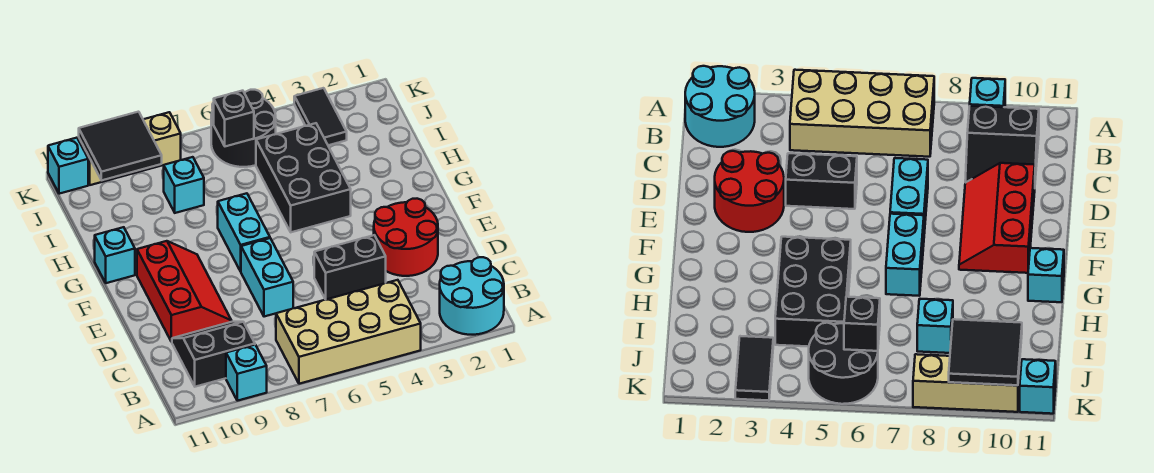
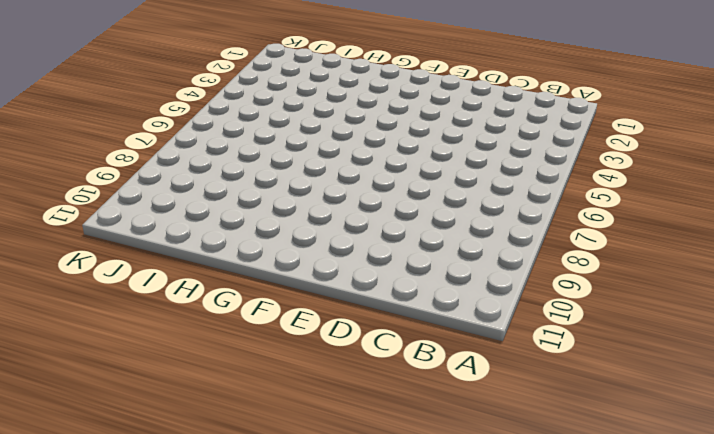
none -> cyan round brick A1:B2 level 1
none -> tan brick A4:B7 level 1
none -> cyan brick A9 level 1

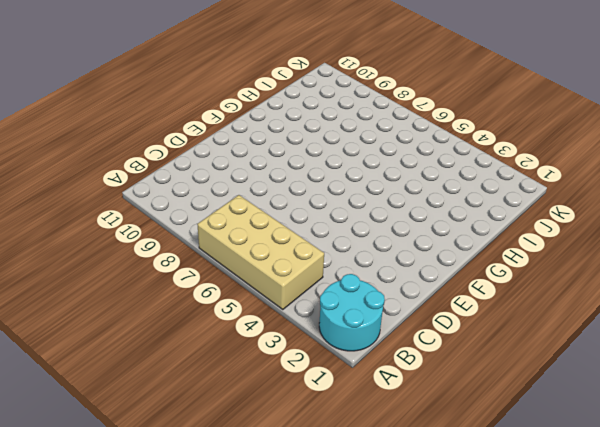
none -> cyan brick A9 level 1
none -> black slope B9:C10 level 1 top B
none -> red round brick D2:E3 level 1

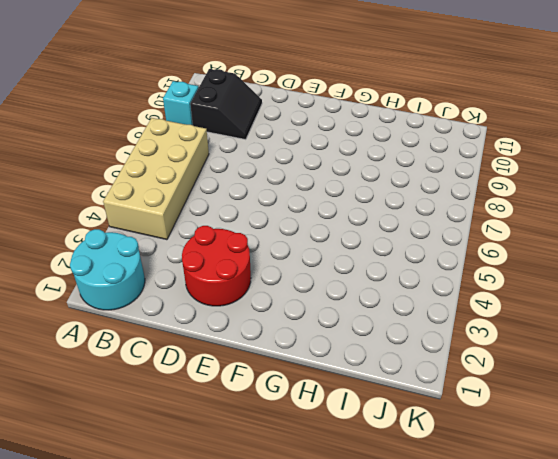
none -> black brick D4:D5 level 1
none -> cyan brick D7:E7 level 1
none -> red slope D9:F10 level 1 top 10

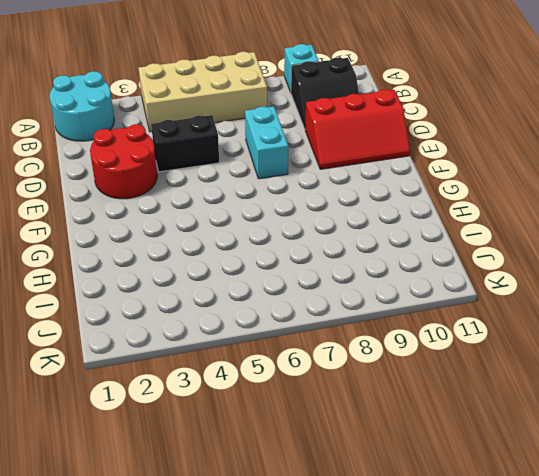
red slope D9:E11 level 1 top D -> red slope D9:F10 level 1 top 10
none -> cyan brick F7:G7 level 1
none -> black brick G4:I5 level 1
none -> cyan brick G11 level 1

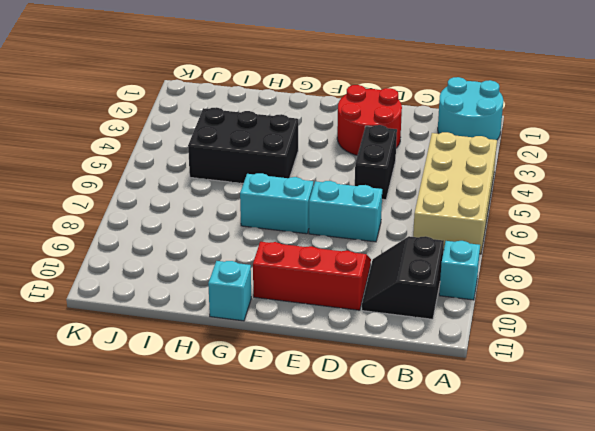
none -> cyan brick I8 level 1
none -> black tile J3:K3 level 1
none -> black round brick J5:K6 level 1

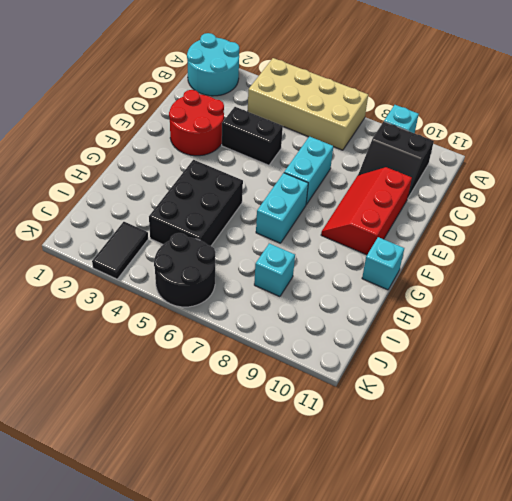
none -> tan brick K8:K10 level 1
none -> cyan brick K11 level 1
none -> black brick J6 level 2

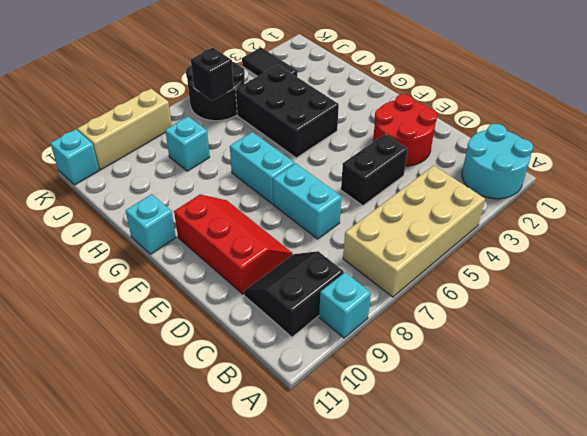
none -> black tile J9:K10 level 2

